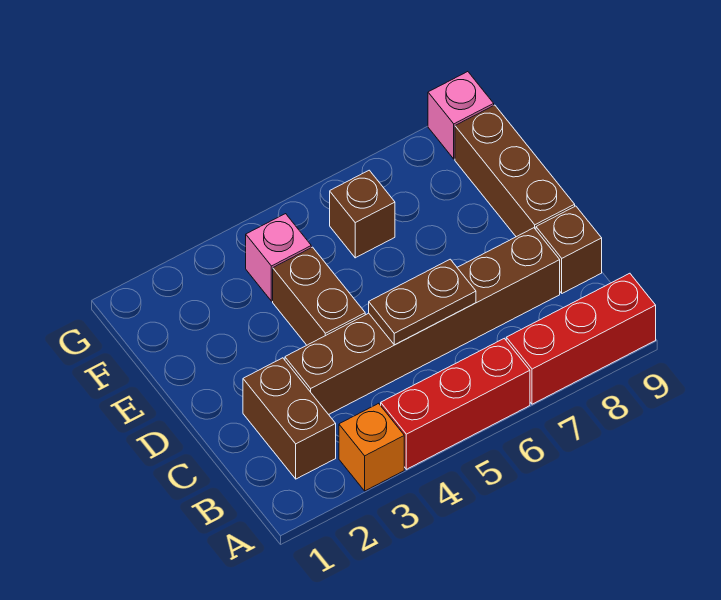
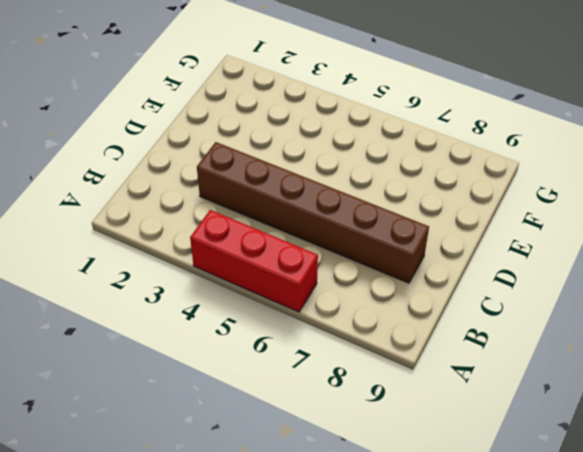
none -> orange brick A3 level 1
none -> red brick A7:A9 level 1
none -> brown brick B2:C2 level 1

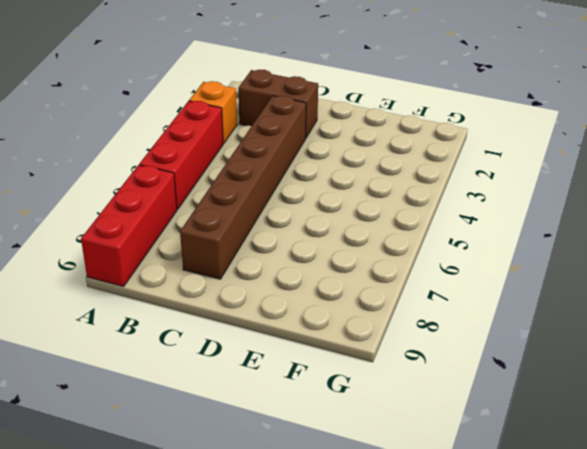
none -> brown brick C9 level 1
none -> brown brick D4:E4 level 1
none -> brown brick D9:F9 level 1

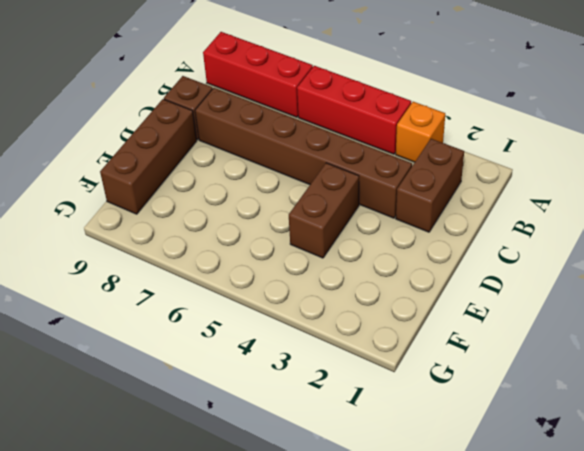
none -> pink brick F4 level 1
none -> brown brick F6 level 1
none -> pink brick G9 level 1

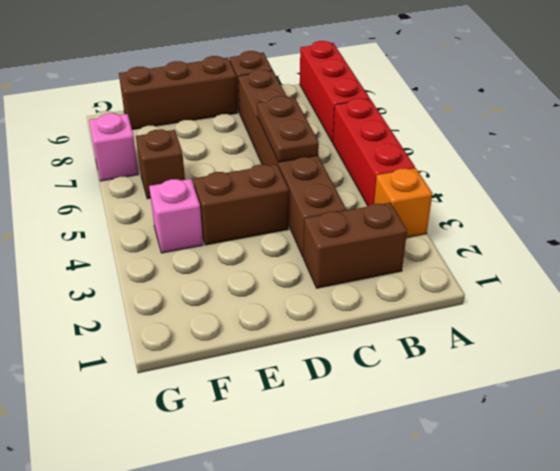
pink brick G7 level 1 -> pink brick G9 level 1

